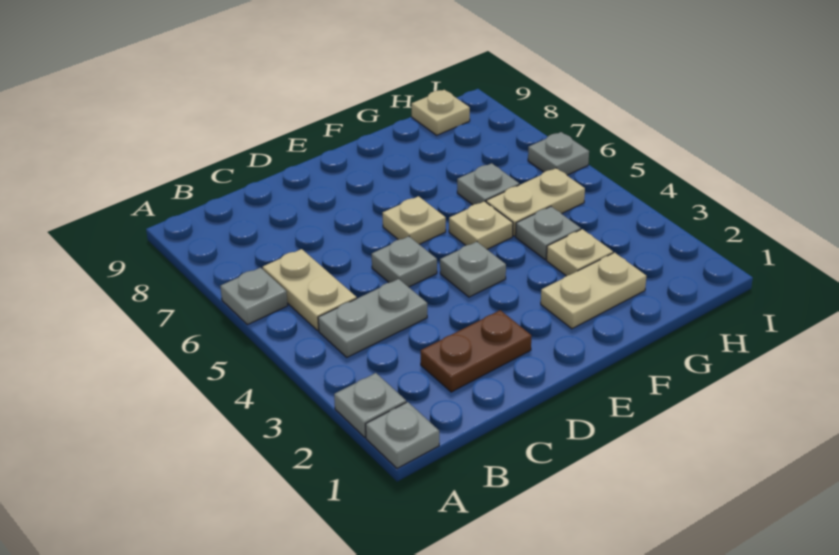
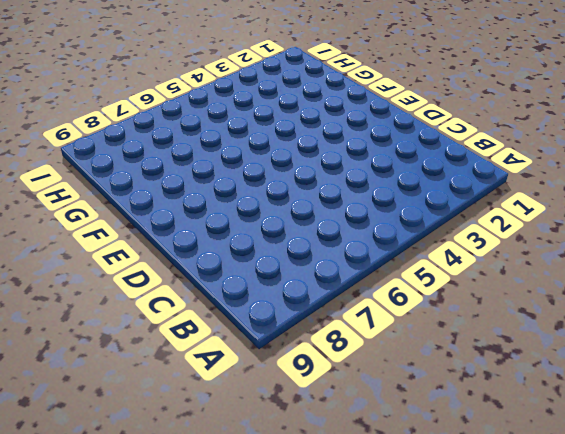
none -> grey plate A1 level 1
none -> grey plate A2 level 1
none -> grey plate A6 level 1

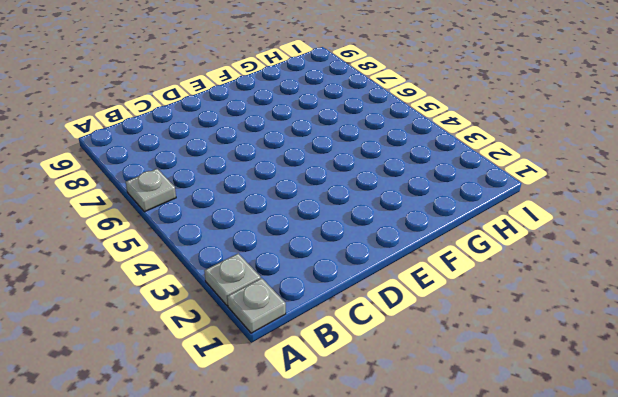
none -> grey plate B4:C4 level 1
none -> tan plate B5:B6 level 1
none -> brown plate C2:D2 level 1

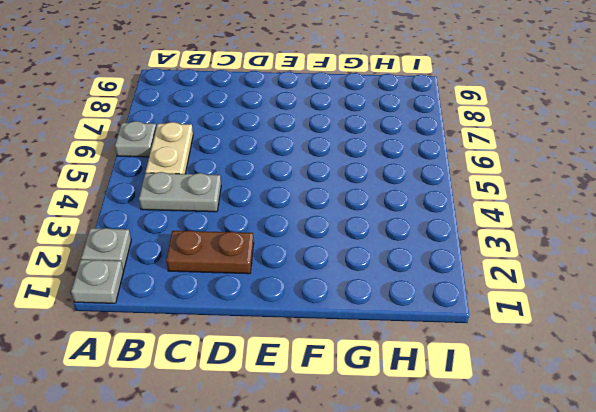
none -> grey plate D5 level 1
none -> grey plate E4 level 1
none -> tan plate E6 level 1

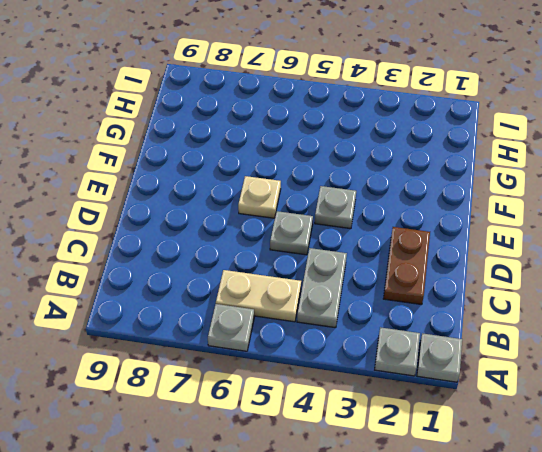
none -> tan plate F2:G2 level 1
none -> tan plate F5 level 1
none -> tan plate G3 level 1

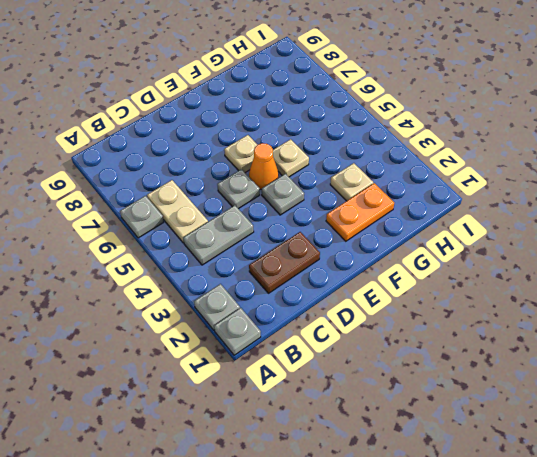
orange cone E5 level 1 -> none
orange plate F2:G2 level 1 -> tan plate F2:G2 level 1
none -> grey plate G4 level 1
none -> tan plate G5:H5 level 1
none -> grey plate G6 level 1

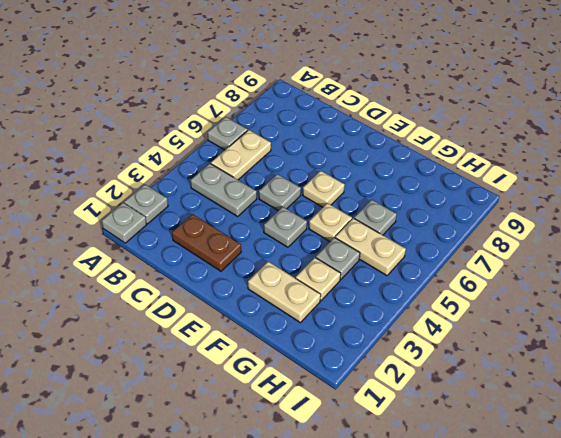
none -> tan plate H9 level 1
none -> grey plate I6 level 1

